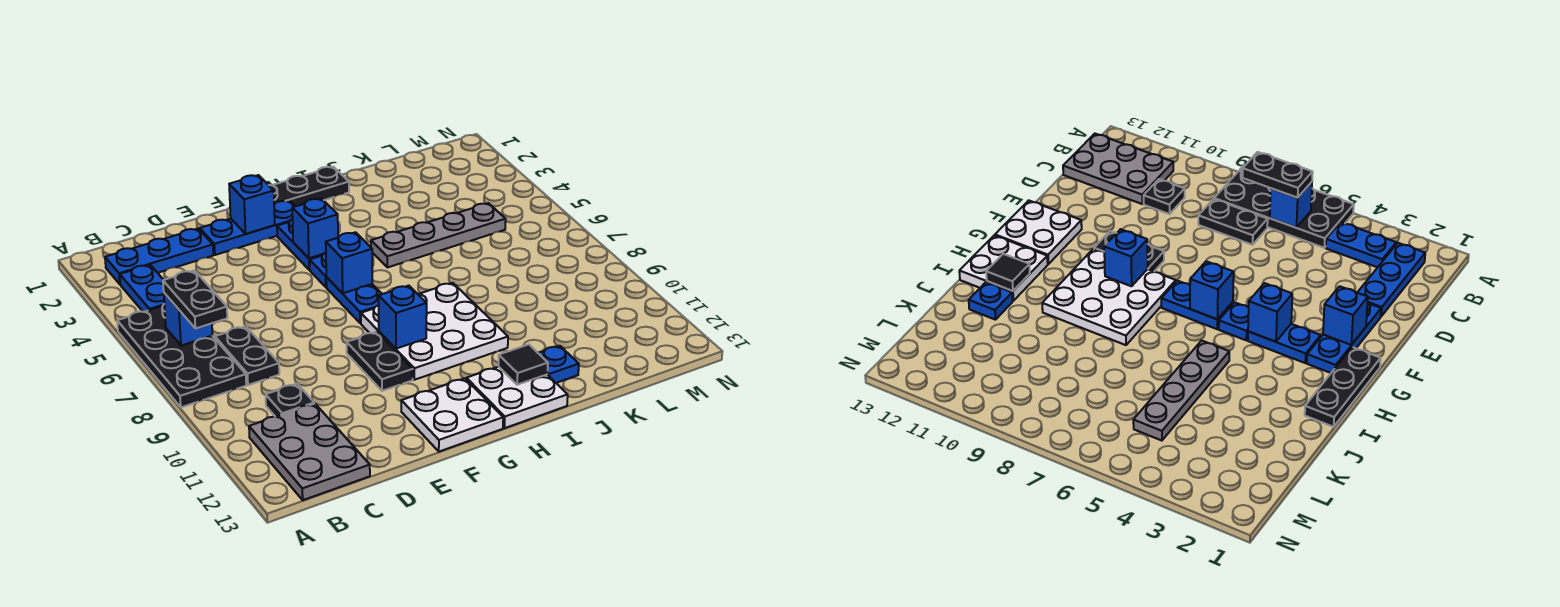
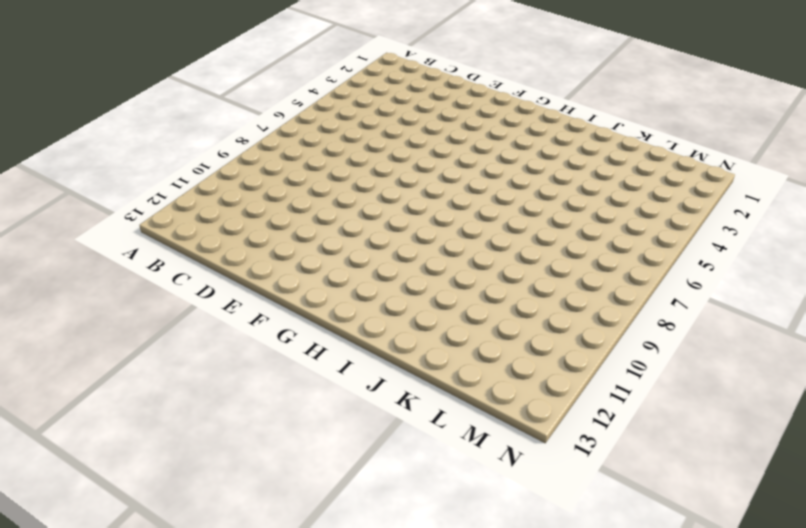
none -> black plate A5:B8 level 1
none -> blue plate B2:D2 level 1
none -> blue plate B3:B4 level 1

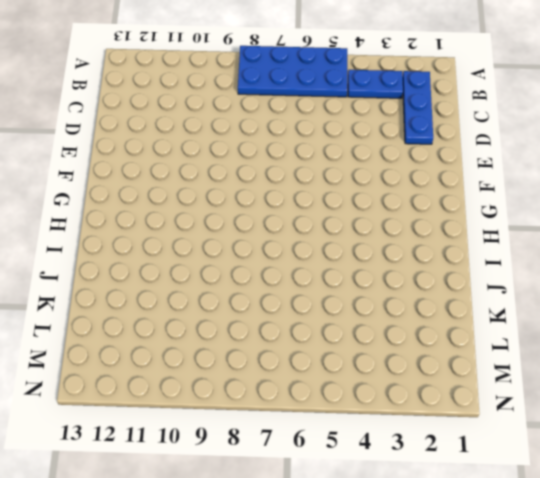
blue plate A5:B8 level 1 -> black plate A5:B8 level 1
none -> grey plate B11:C13 level 1
none -> black plate C7:C8 level 1
none -> black plate C10 level 1

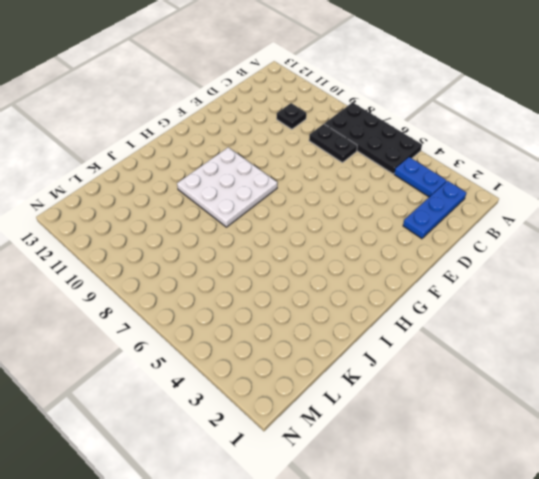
none -> grey plate B11:C13 level 1
none -> blue plate E2:G2 level 1
none -> black plate F9:F10 level 1

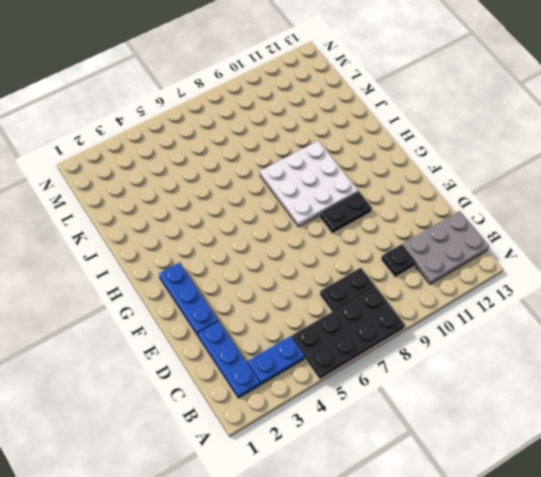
none -> white plate F12:G13 level 1
none -> black plate G1:I1 level 1
none -> blue plate G3:G4 level 1

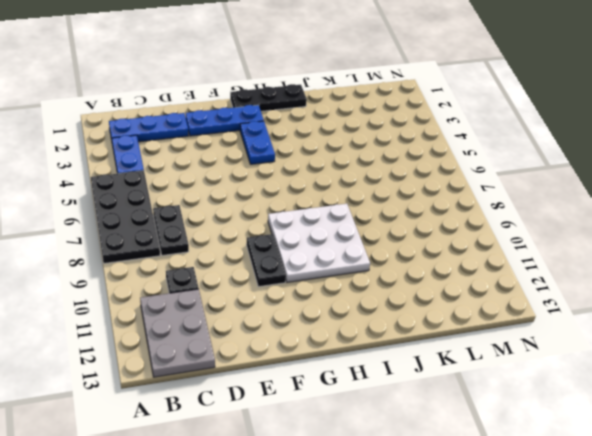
none -> white plate F12:G13 level 1
none -> blue plate G5 level 1
none -> blue plate G6:G7 level 1

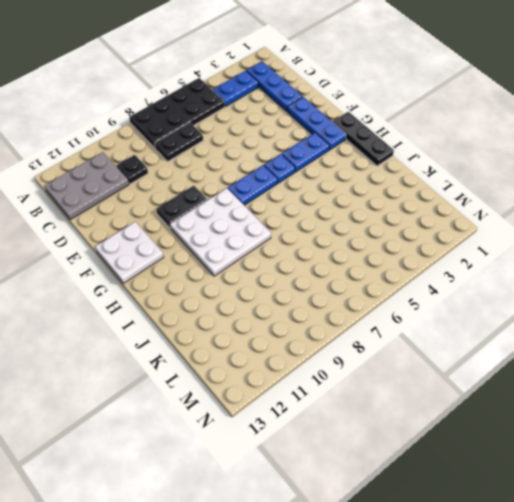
none -> white plate H12:I13 level 1
none -> grey plate I5:L5 level 1
none -> blue plate J12 level 1

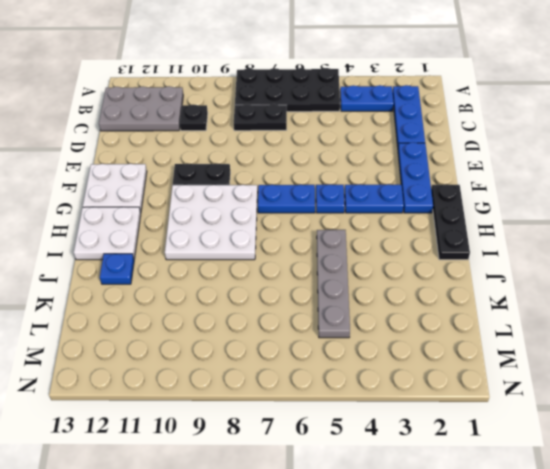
none -> blue brick B6 level 2
none -> blue brick F2 level 2
none -> blue brick G4 level 2

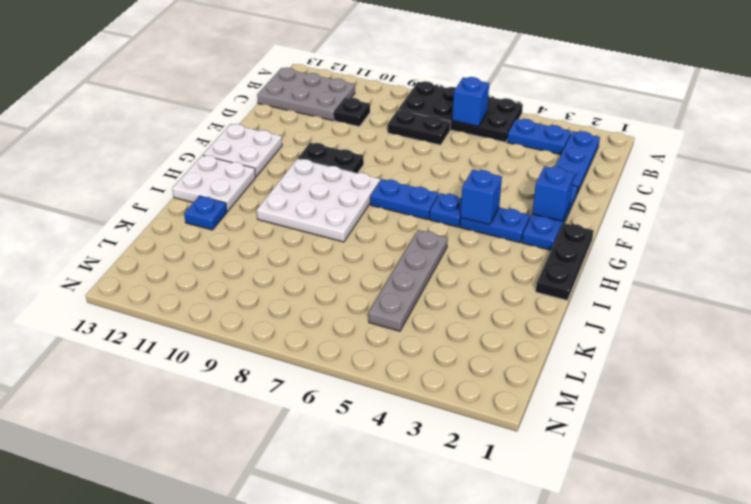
none -> blue brick G6 level 2
none -> blue brick G9 level 2
none -> black tile I12 level 2

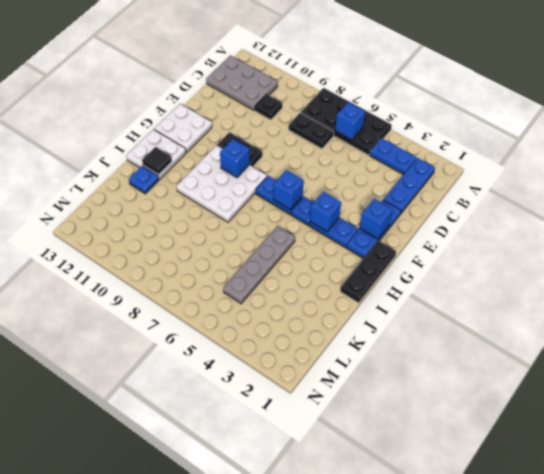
none -> black plate B6:B7 level 3

